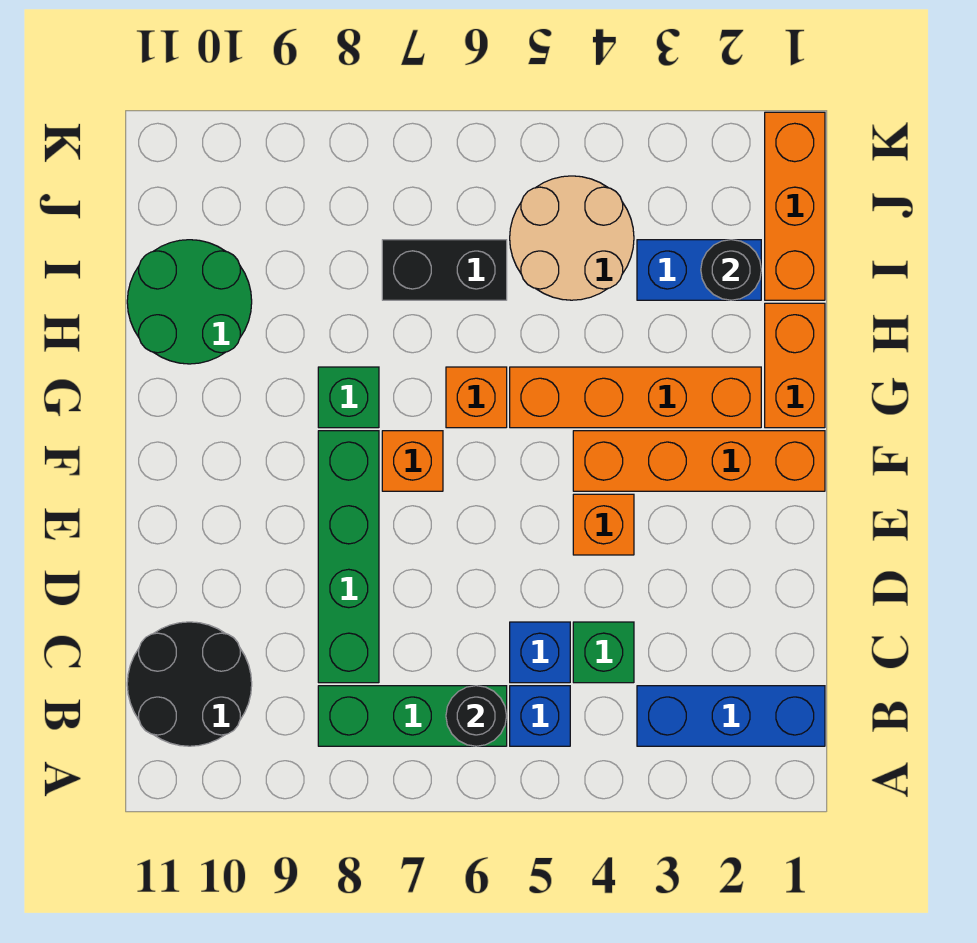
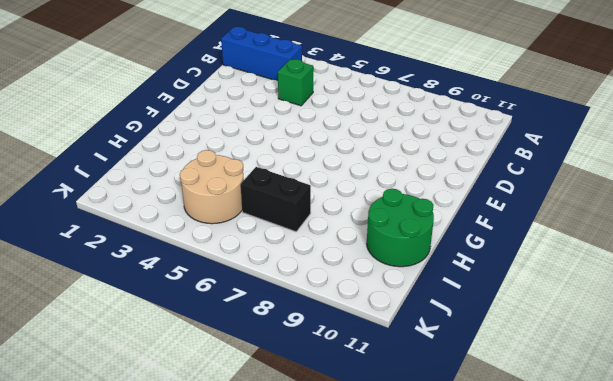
none -> blue brick B5 level 1
none -> green brick B6:B8 level 1
none -> black round brick B10:C11 level 1

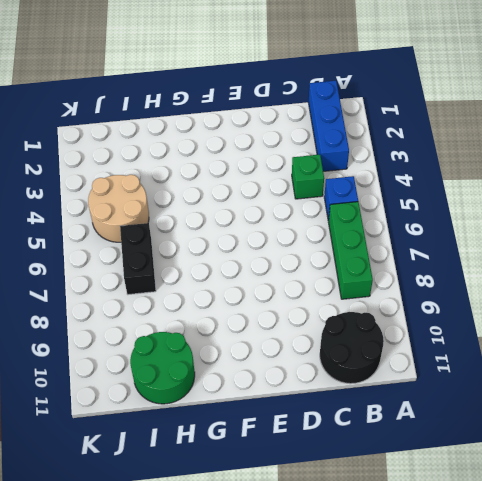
none -> blue brick C5 level 1
none -> green brick C8:F8 level 1
none -> orange brick E4 level 1

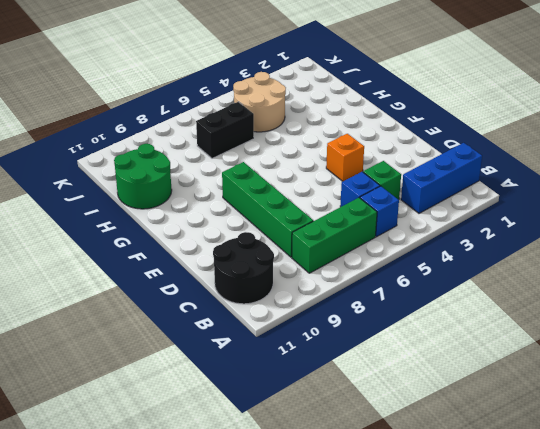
none -> orange brick F1:F4 level 1
none -> orange brick F7 level 1
none -> orange brick G1:H1 level 1

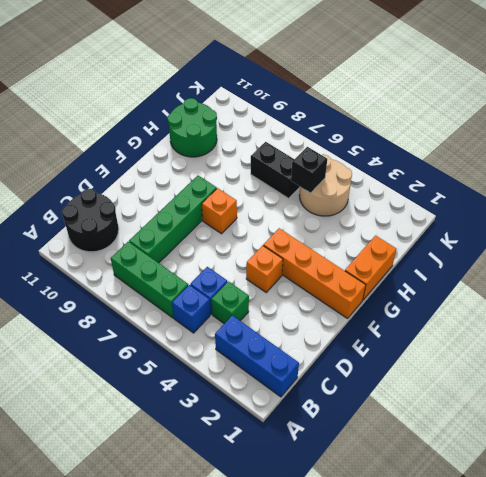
black brick I5 level 2 -> none
none -> orange brick G2:G5 level 1
none -> orange brick G6 level 1
none -> green brick G8 level 1

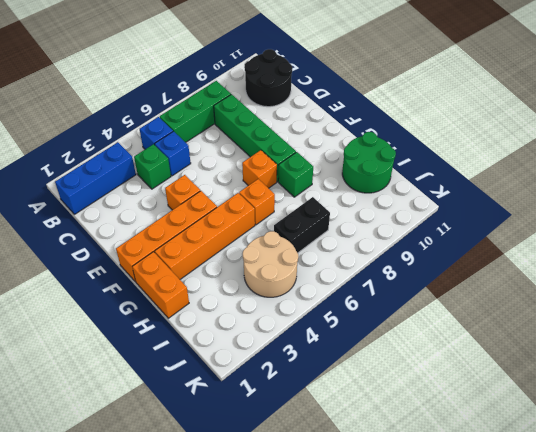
none -> orange brick I1:K1 level 1
none -> blue brick I2:I3 level 1
none -> black round brick B6 level 2

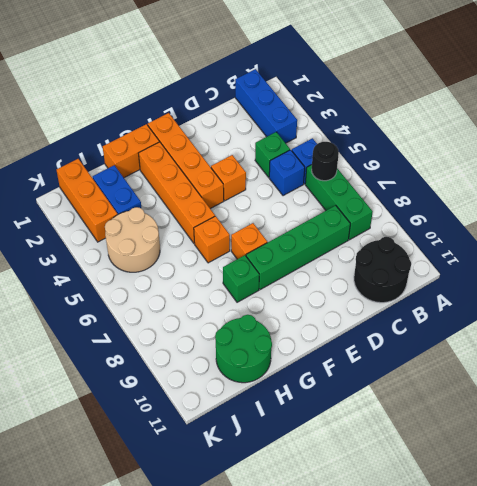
orange brick J1:J3 level 1 -> orange brick I1:K1 level 1
none -> black brick I6:I7 level 1
none -> black round brick I2 level 2

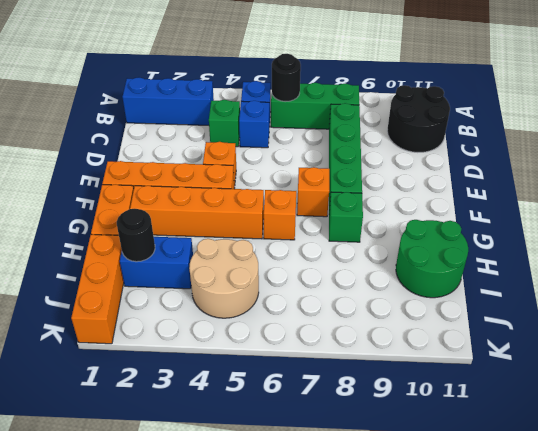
none -> black brick I6:I7 level 1

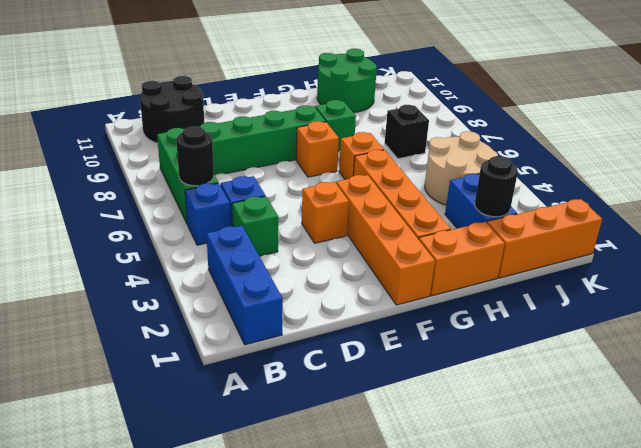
black brick I7 level 1 -> black brick I6:I7 level 1

